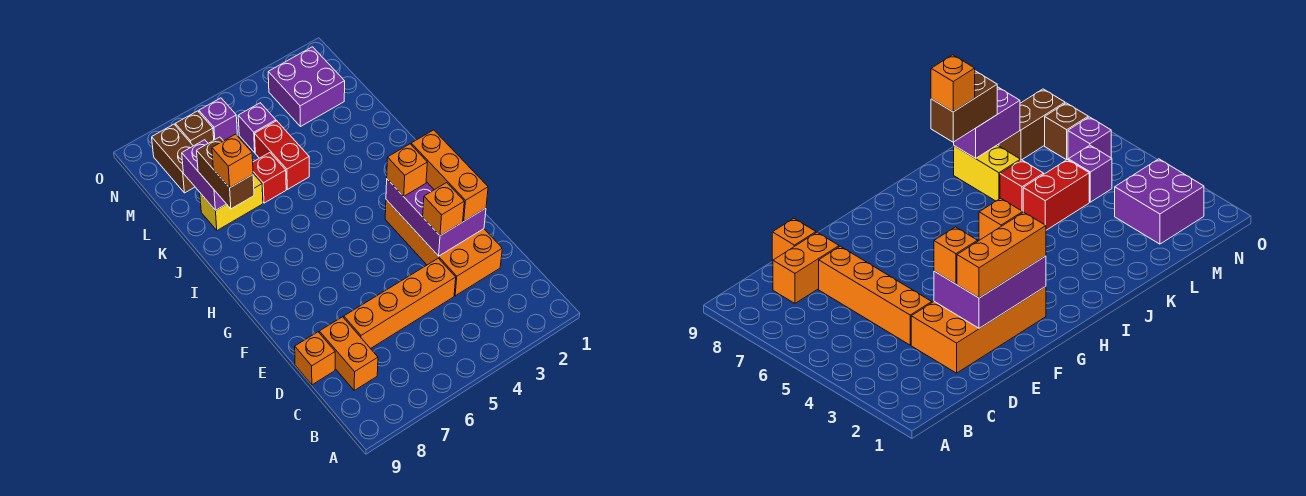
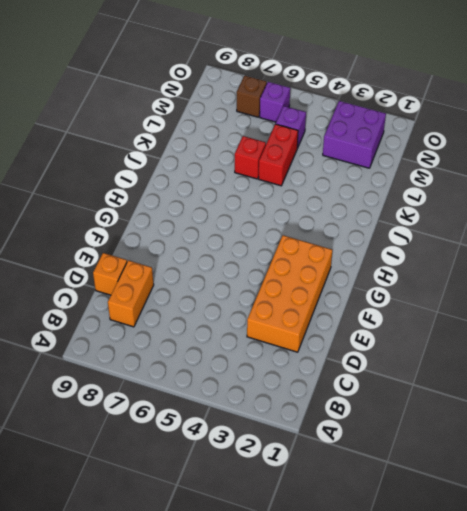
none -> orange brick D4:D7 level 1
none -> yellow brick K7:K8 level 1
none -> brown brick M8:N8 level 1

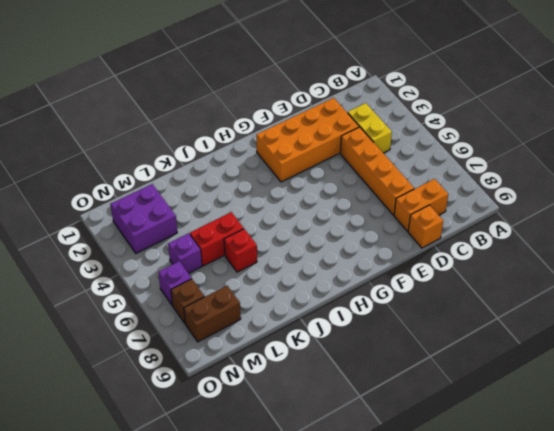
yellow brick C3:C4 level 1 -> yellow brick K7:K8 level 1
none -> purple brick E2:G3 level 2
none -> purple brick K8:L8 level 2
none -> orange brick E2:G2 level 3

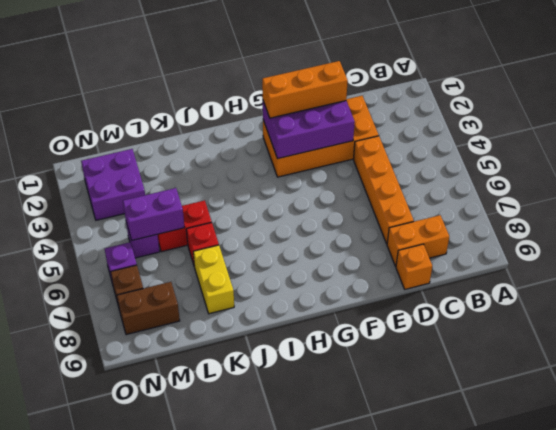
purple brick L5:M5 level 2 -> purple brick K8:L8 level 2
none -> orange brick E3 level 3
none -> orange brick G3 level 3
none -> brown brick J8:K8 level 3

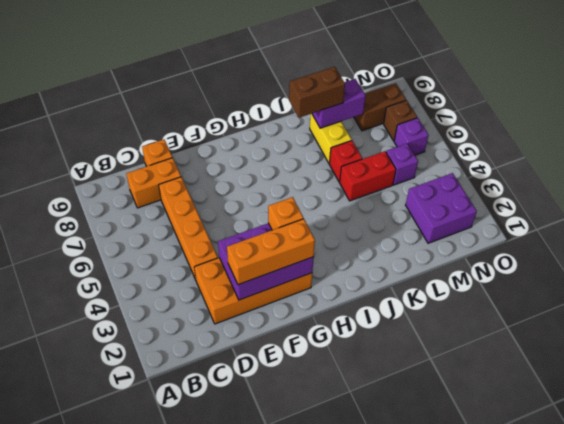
none -> orange brick E3 level 3
none -> orange brick J8 level 4

